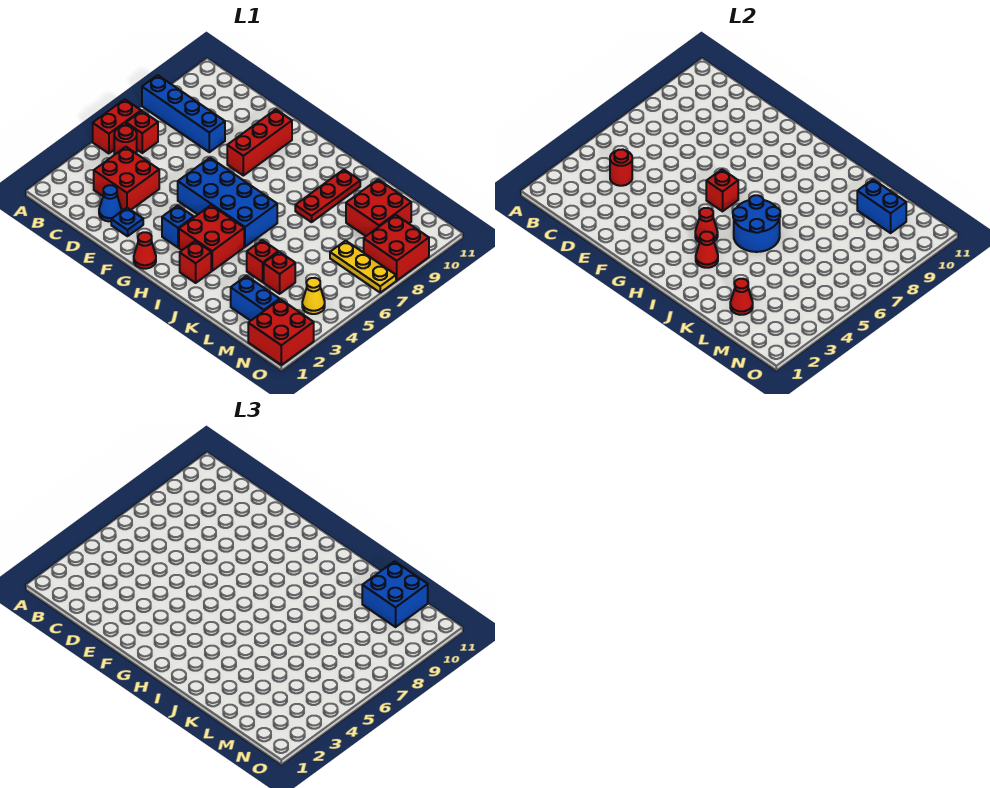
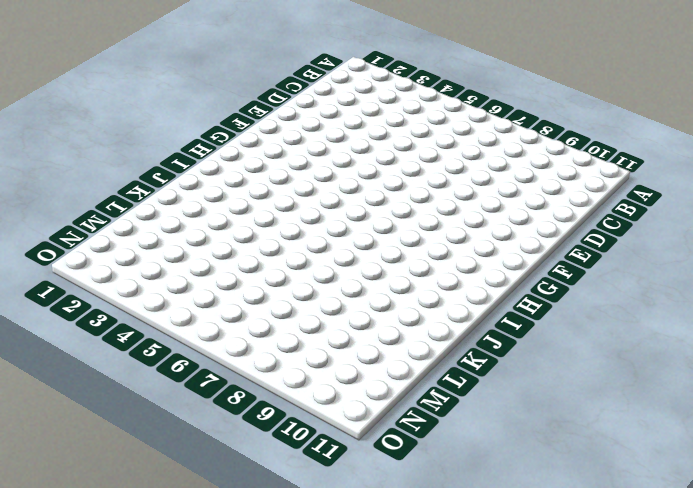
none -> red brick A5:A6 level 1
none -> blue brick A8:D8 level 1
none -> red round brick B5 level 1
none -> red brick B6 level 1

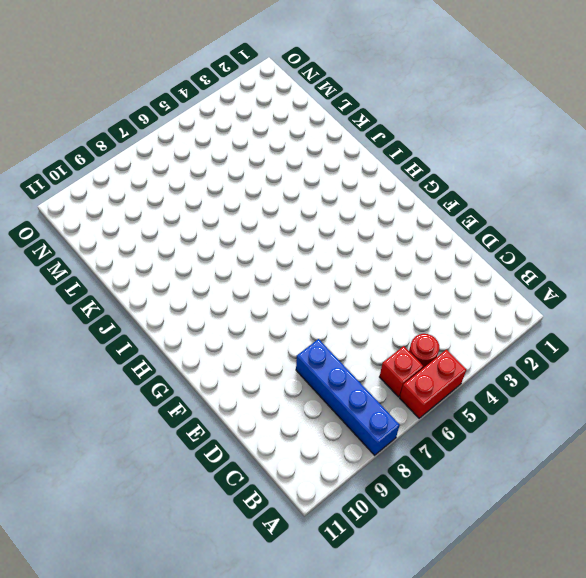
none -> red brick C3:D4 level 1
none -> blue cone D2 level 1
none -> blue plate E2 level 1
none -> blue brick F5:I6 level 1

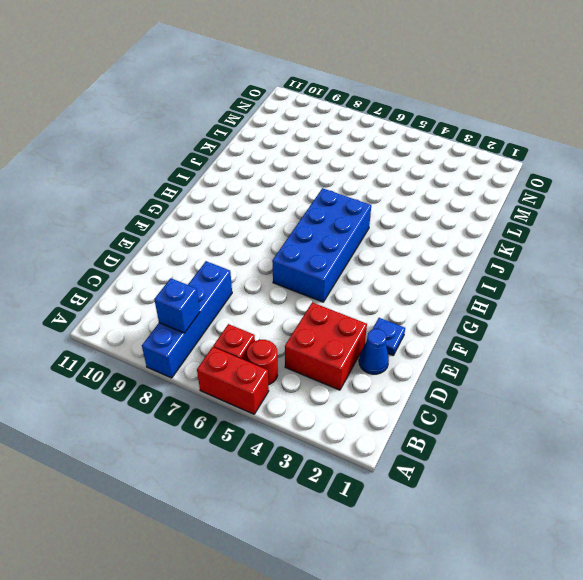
blue brick B8 level 2 -> blue brick G3 level 1
none -> red brick F8:F10 level 1
none -> red cone G1 level 1
none -> red brick H3:I4 level 1
none -> red brick I2 level 1

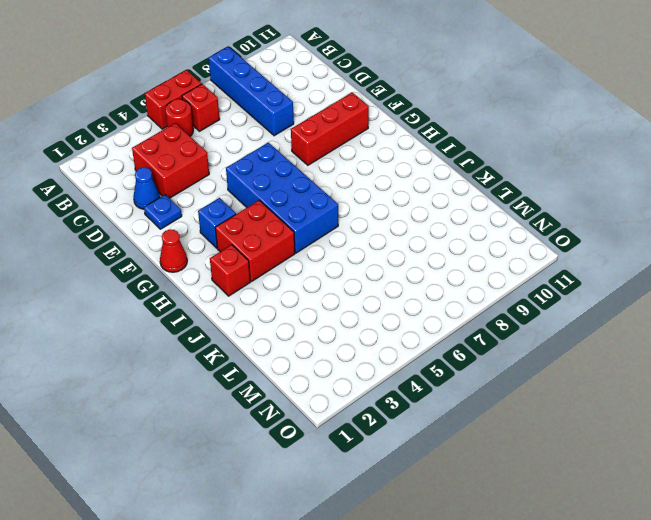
none -> red plate J8:J10 level 1
none -> red brick K4 level 1
none -> blue brick L2:M2 level 1
none -> red brick L4 level 1

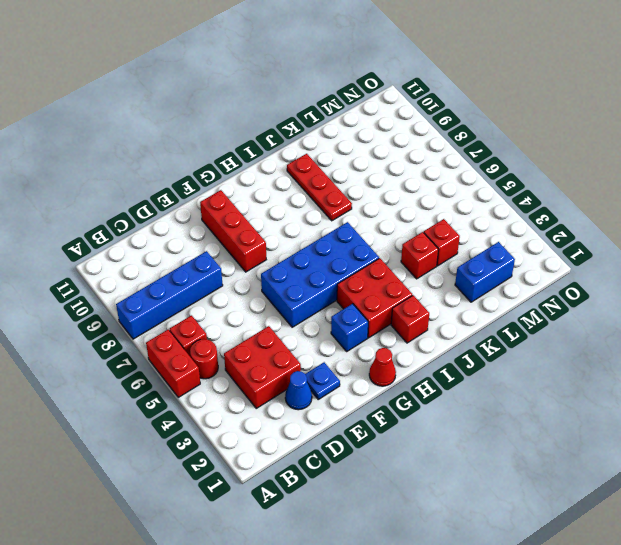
none -> red brick L9:M10 level 1
none -> yellow plate M7:O7 level 1
none -> red brick N1:O2 level 1
none -> yellow cone N4 level 1

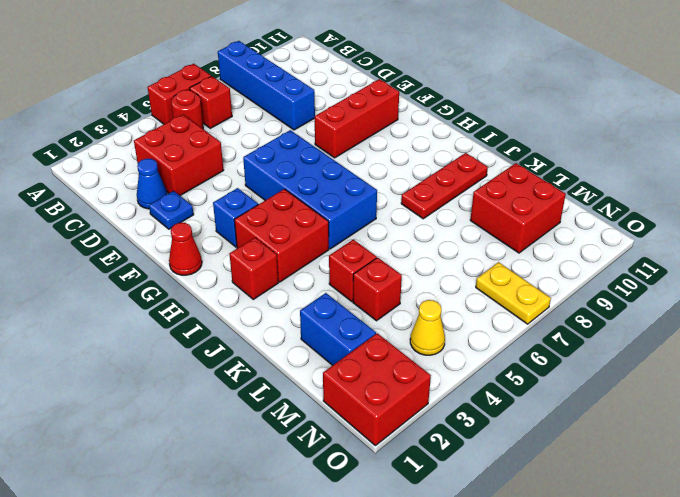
yellow plate N7:O7 level 1 -> yellow plate M7:O7 level 1
none -> red brick N8:O9 level 1
none -> red round brick C4 level 2
none -> red brick G6 level 2
none -> red cone H4 level 2

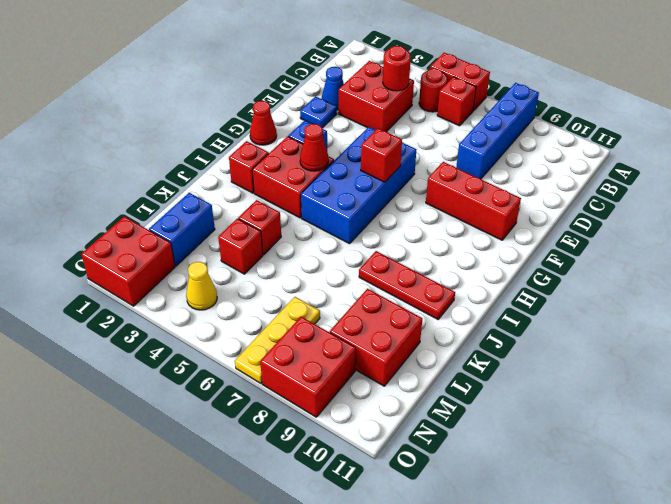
none -> red cone I3 level 2
none -> blue round brick I5:J6 level 2
none -> red cone L2 level 2
none -> blue brick L10:M10 level 2

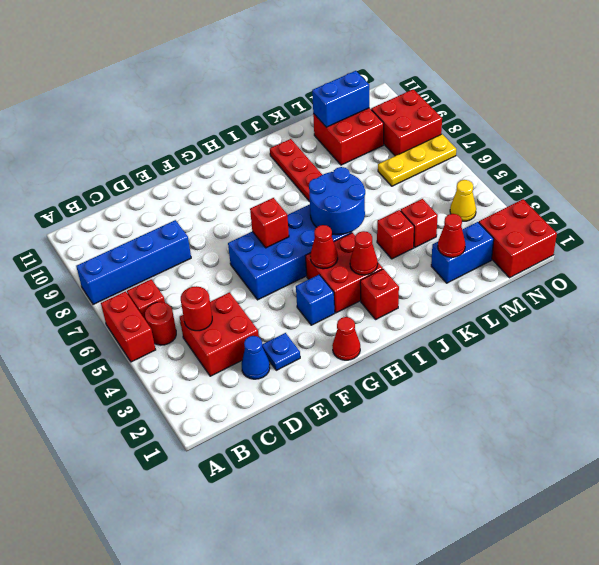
none -> red brick F8:F10 level 1
none -> blue brick L10:M11 level 3

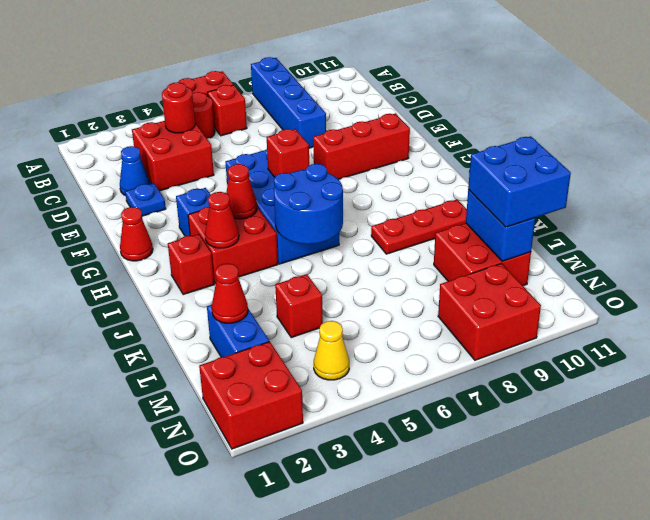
none -> red brick K4 level 1
none -> yellow plate M7:O7 level 1

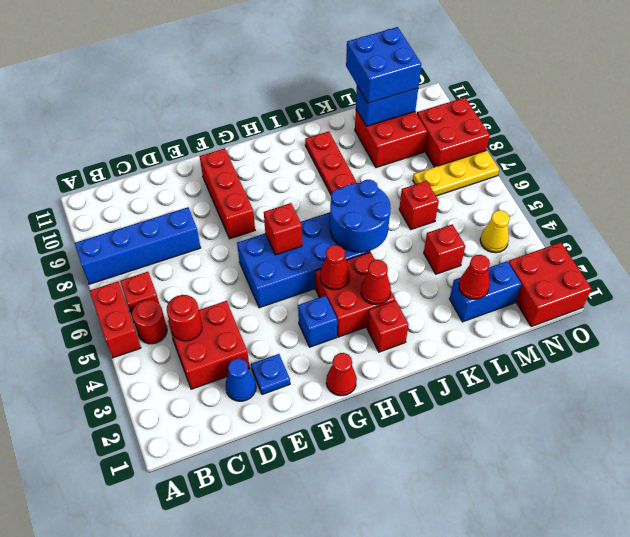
red brick L6 level 1 -> red brick K4 level 1

